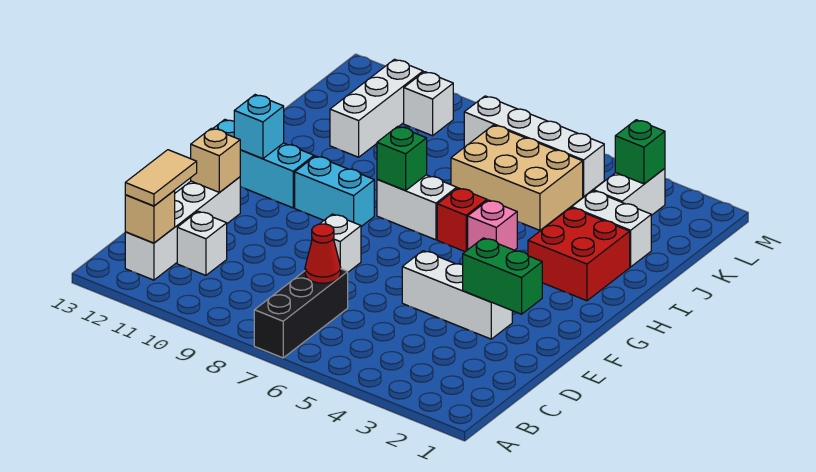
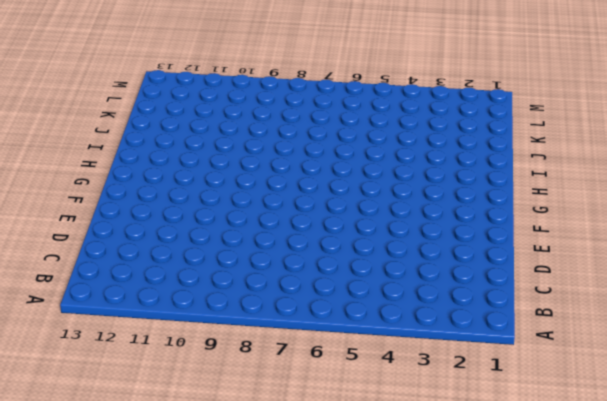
none -> black brick A7:C7 level 1
none -> white brick B12:E12 level 1
none -> white brick C11 level 1

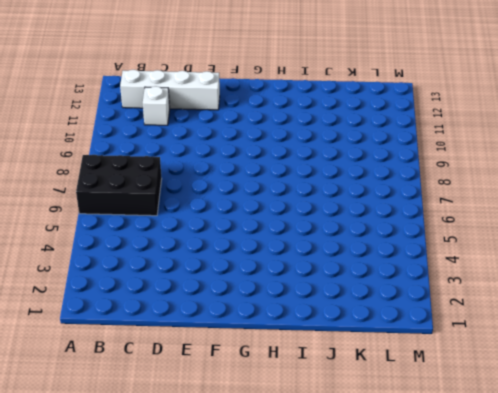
black brick A6:C7 level 1 -> black brick A7:C7 level 1
none -> white brick E3:E5 level 1
none -> white brick E8 level 1
none -> cyan brick G9:G10 level 1

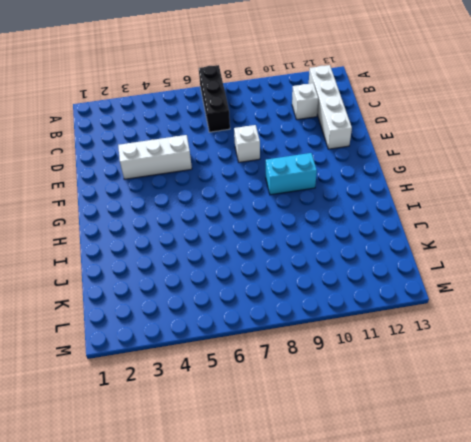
none -> cyan brick G11:G13 level 1
none -> red brick H2:I3 level 1
none -> pink brick H5 level 1

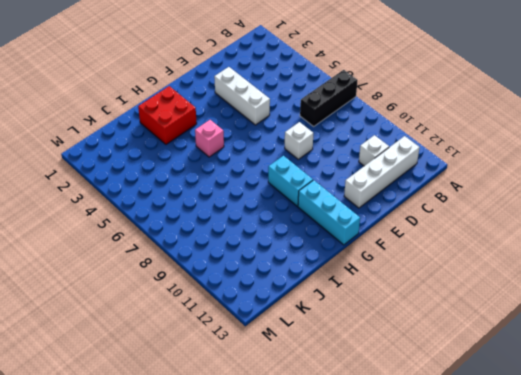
none -> red brick H6 level 1
none -> white brick H7:H8 level 1
none -> white brick J2:J3 level 1

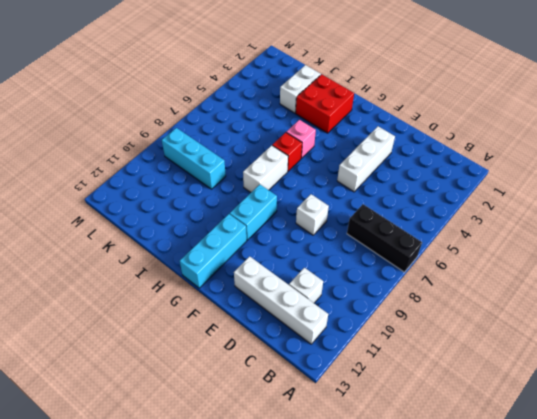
cyan brick J9:L9 level 1 -> none
none -> tan brick J5:K7 level 1
none -> white brick J11:L11 level 1
none -> white brick K3:L3 level 1

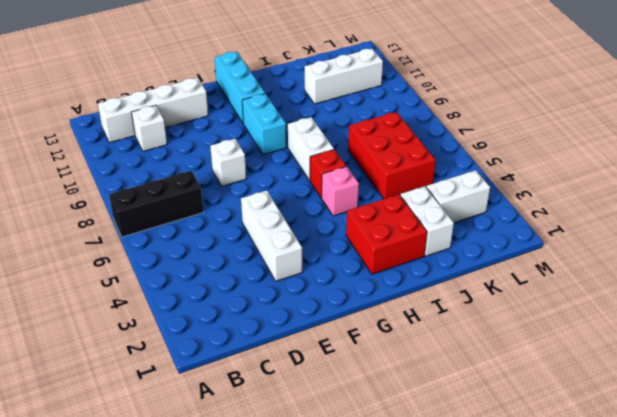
red brick J5:K7 level 1 -> tan brick J5:K7 level 1
none -> white brick L5:L8 level 1
none -> white brick L10 level 1
none -> tan brick B12 level 2

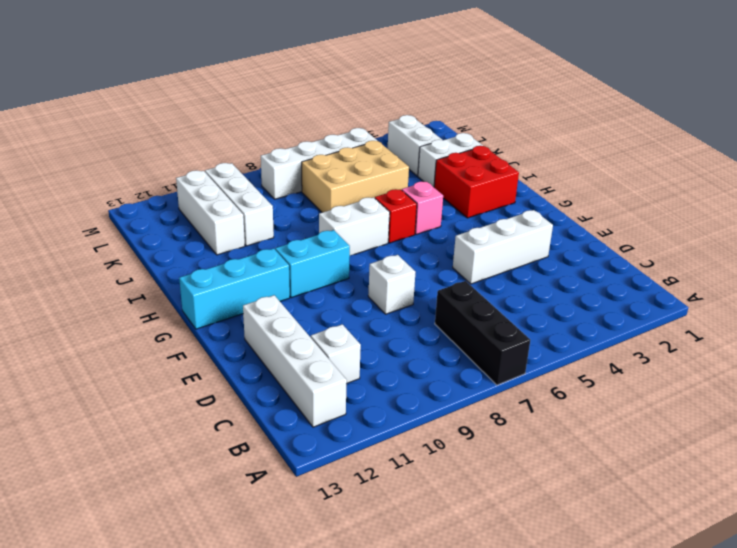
white brick J10:L10 level 1 -> white brick L10 level 1
none -> tan brick B12 level 2
none -> red cone C7 level 2
none -> green brick E2:E3 level 2

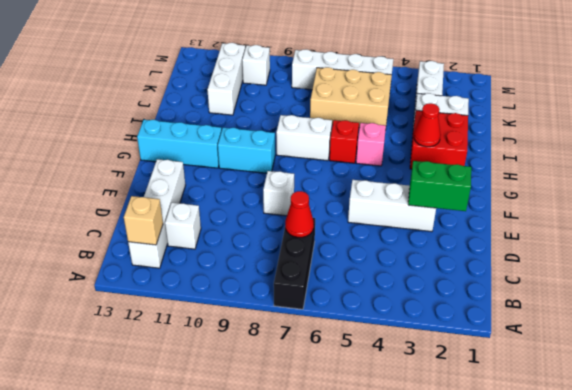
red cone H3 level 2 -> none
none -> tan brick E12 level 2
none -> cyan brick G12 level 2
none -> green brick H8 level 2

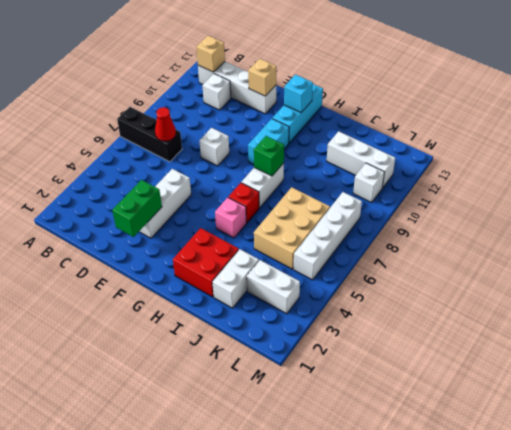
none -> green brick L3 level 2
none -> tan tile B12:C12 level 3

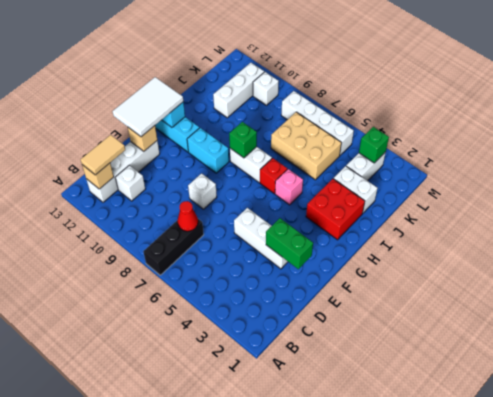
white tile E12:G13 level 3 -> none

